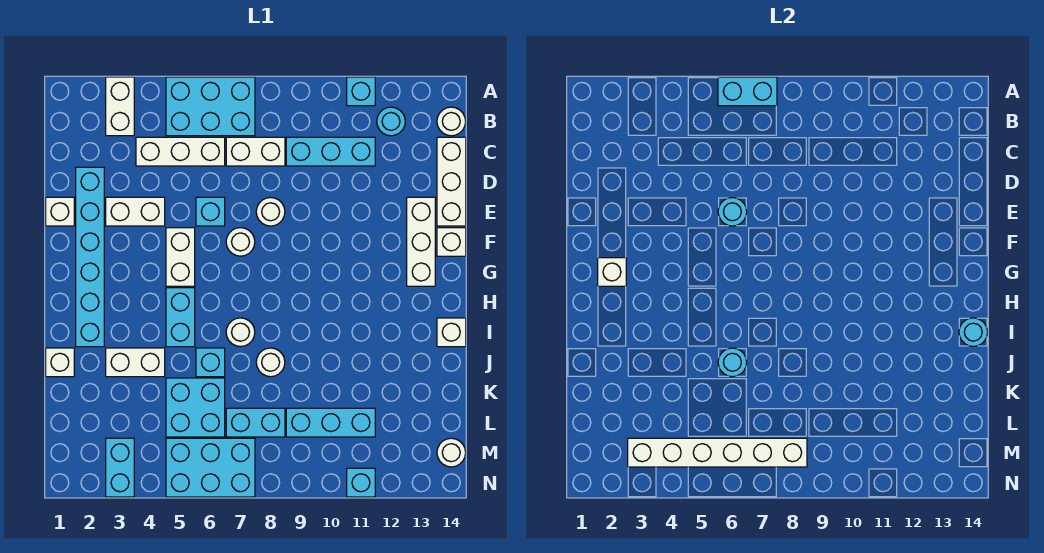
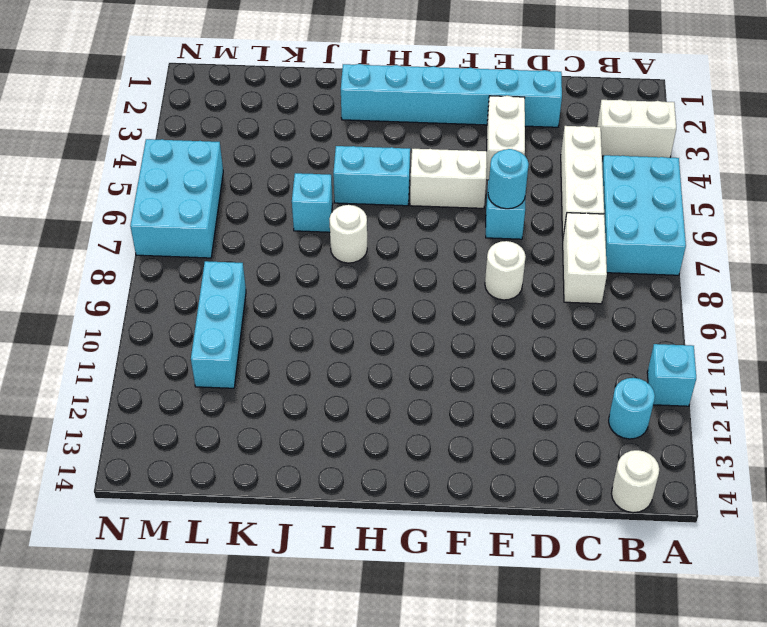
none -> cyan brick C9:C11 level 1
none -> white brick C14:E14 level 1
none -> white brick E1 level 1
none -> white brick E13:G13 level 1

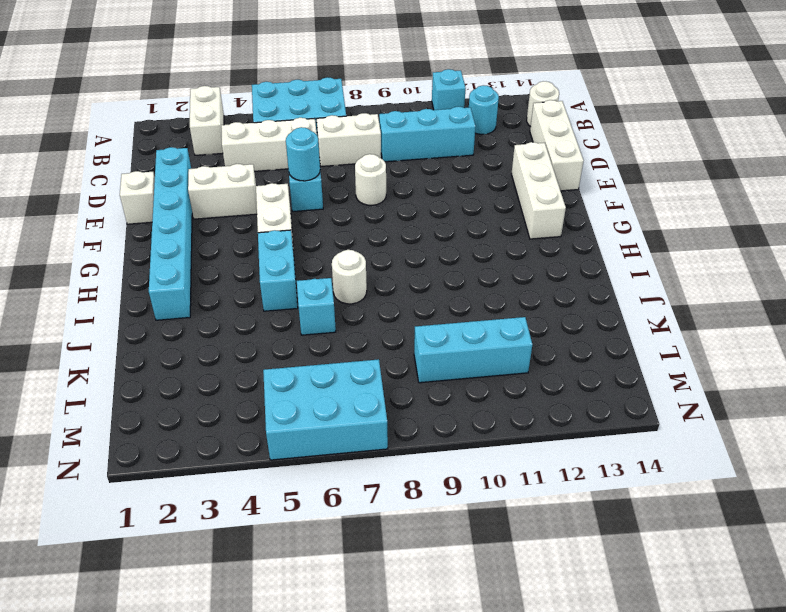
none -> white round brick F7 level 1
none -> white brick F14 level 1
none -> white brick I14 level 1
none -> white brick J1 level 1

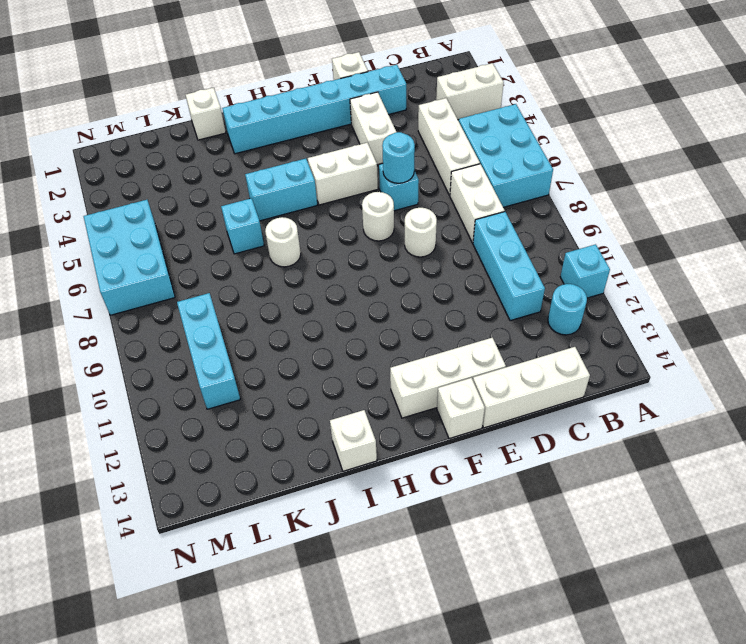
none -> white round brick B14 level 1
none -> white brick J3:J4 level 1
none -> white round brick J8 level 1
none -> cyan brick K5:L6 level 1

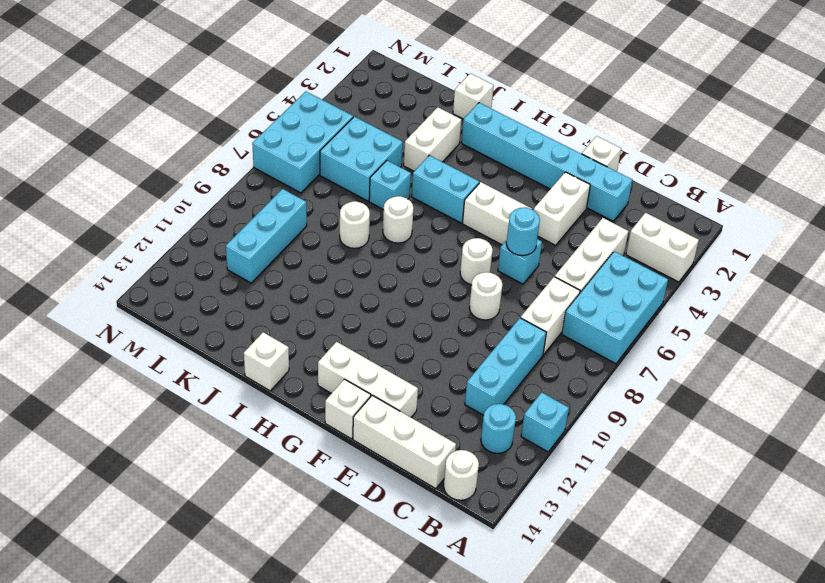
none -> cyan brick L7:L8 level 1
none -> cyan brick M3:N3 level 1
none -> white round brick M14 level 1
none -> cyan brick N11 level 1

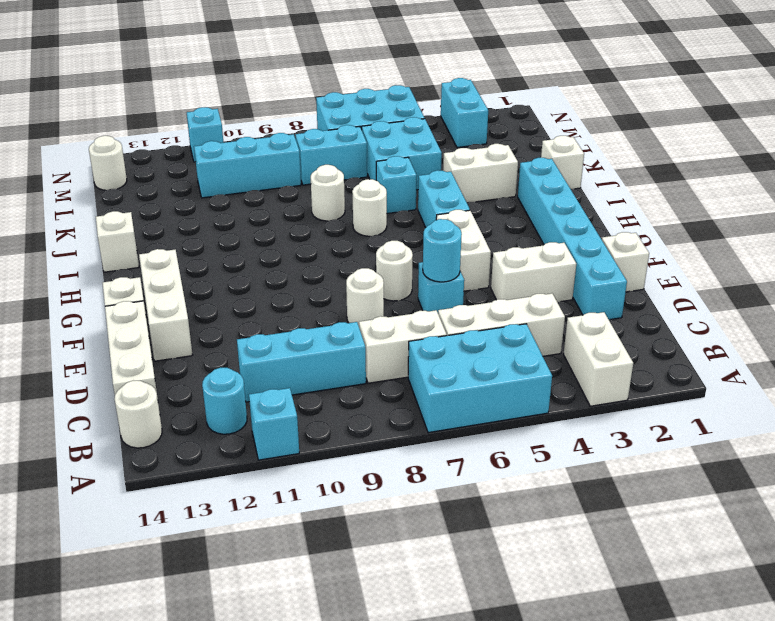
none -> cyan brick A6:A7 level 2
none -> white brick G2 level 2
none -> cyan round brick I14 level 2
none -> cyan round brick J6 level 2

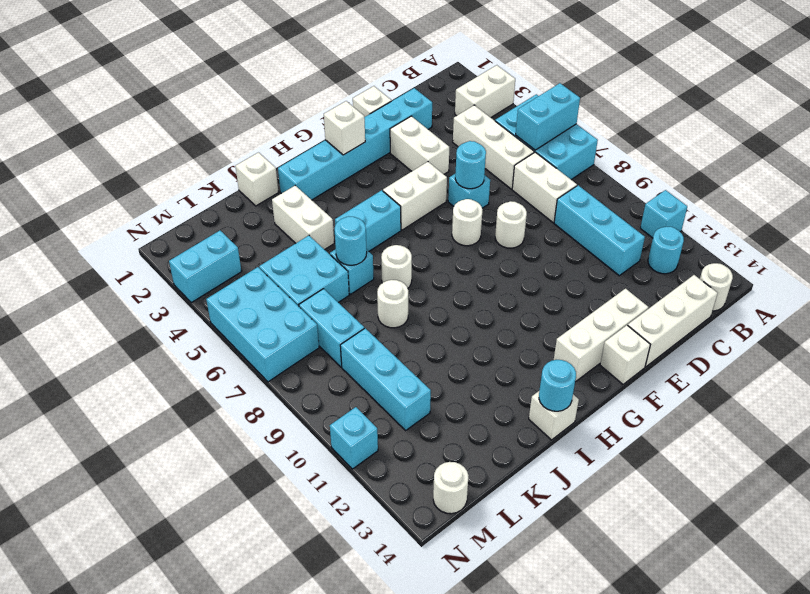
cyan brick A6:B6 level 2 -> cyan brick A6:A7 level 2
none -> white brick M3:M8 level 2

